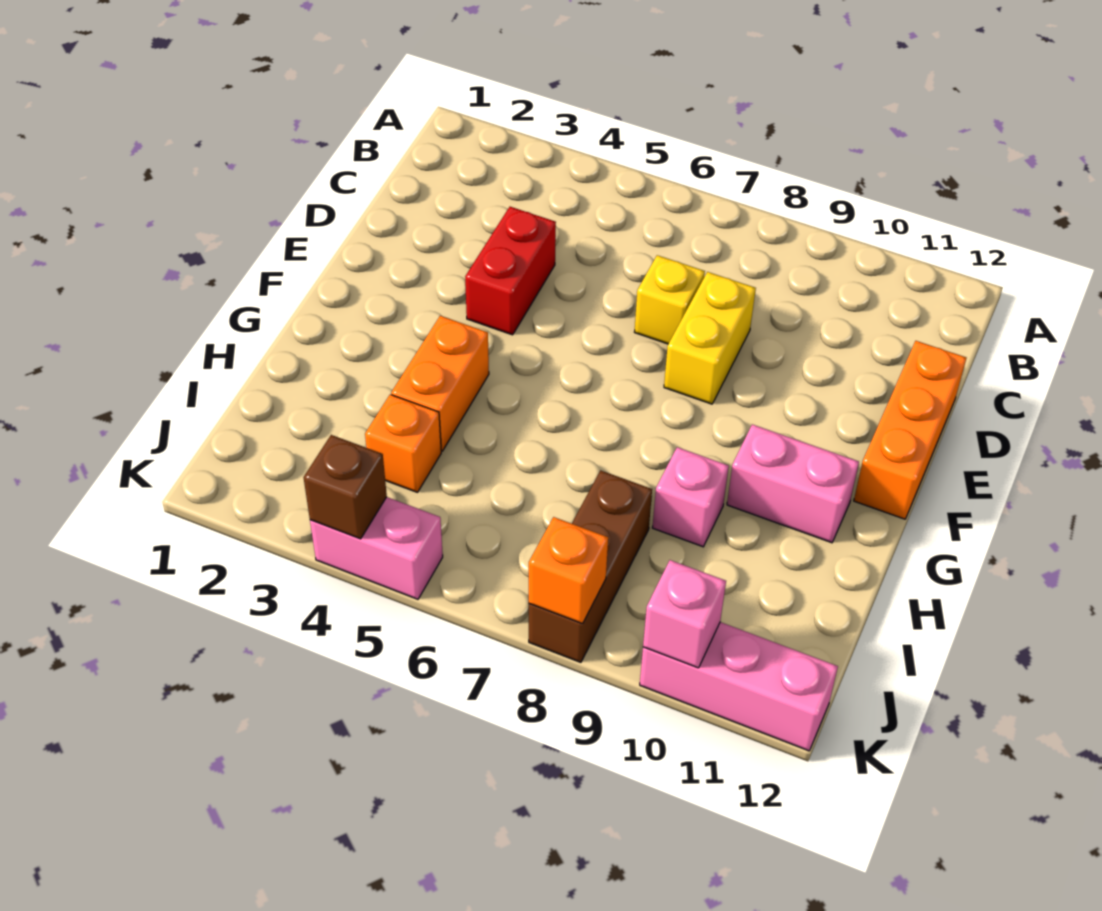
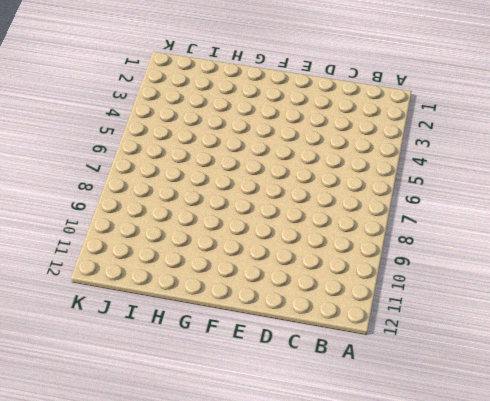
none -> red brick D4:E4 level 1
none -> yellow brick D7 level 1
none -> yellow brick D8:E8 level 1

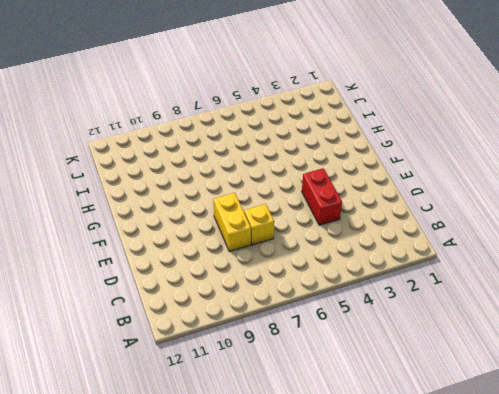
none -> orange brick D12:F12 level 1
none -> orange brick G4:H4 level 1
none -> pink brick G10:G11 level 1

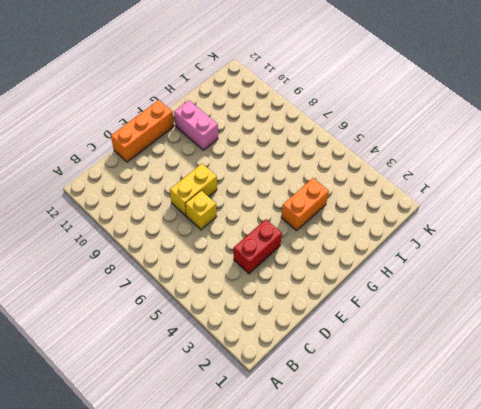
none -> pink brick H9 level 1
none -> orange brick I4 level 1
none -> brown brick I8:K8 level 1

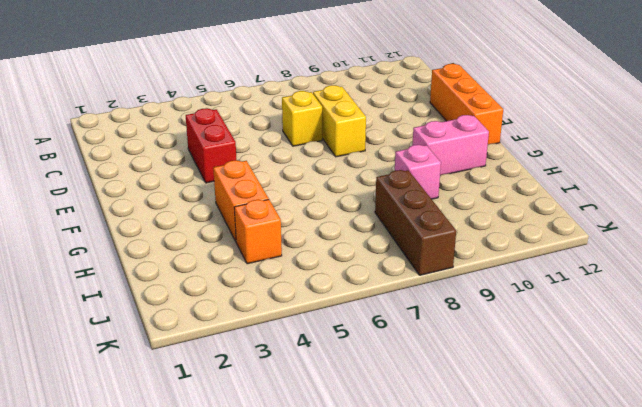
none -> pink brick K4:K5 level 1
none -> pink brick K10:K12 level 1
none -> brown brick K4 level 2

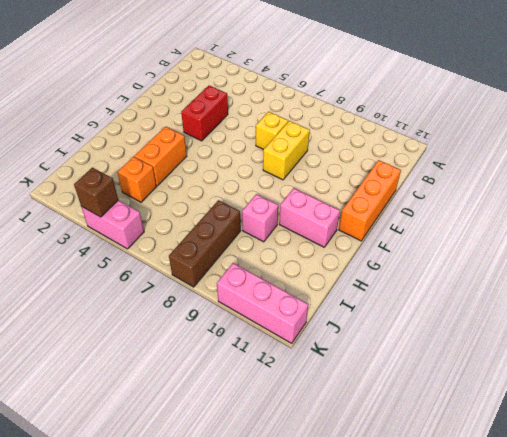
none -> orange brick K8 level 2
none -> pink brick K10 level 2

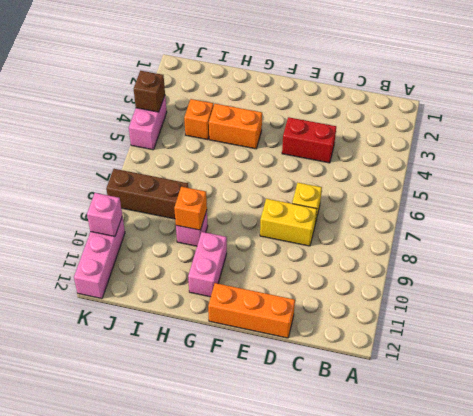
orange brick H9 level 2 -> orange brick K8 level 2

